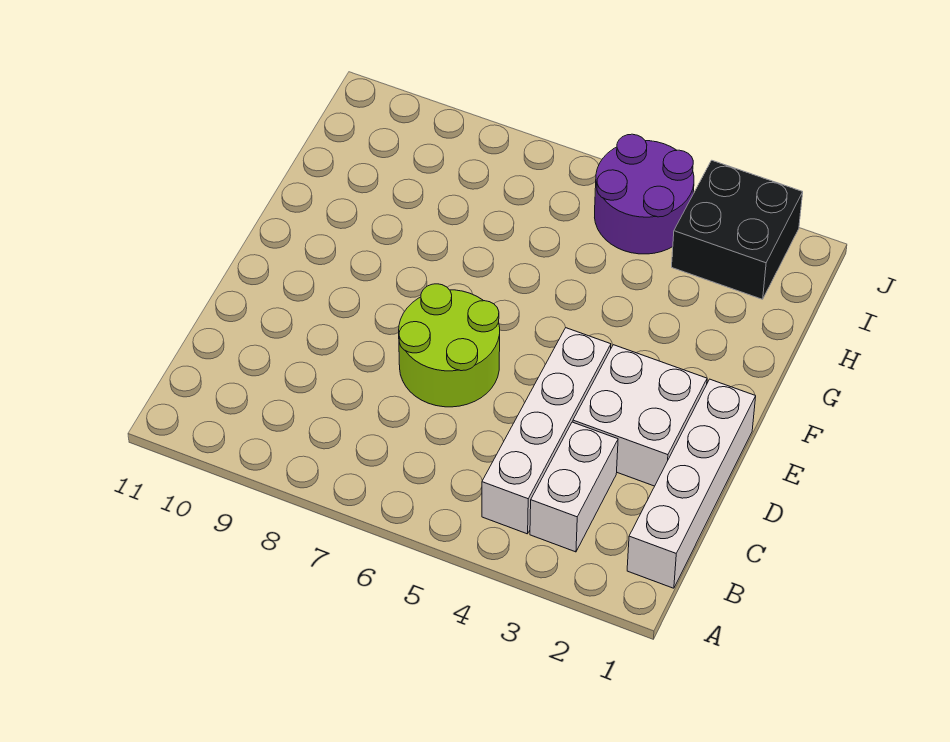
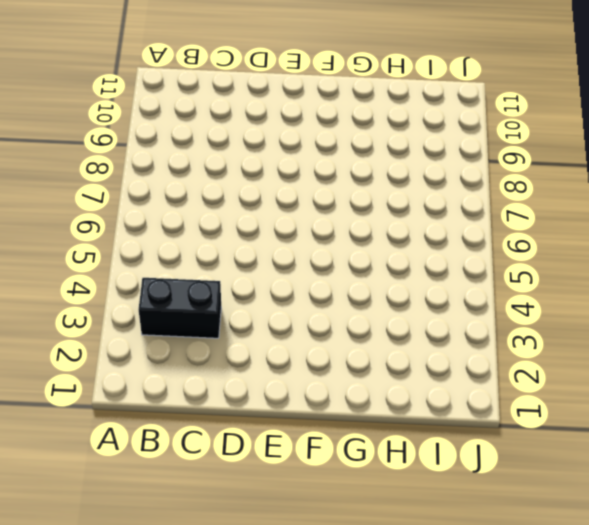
black brick B3:C3 level 1 -> white brick B3:C3 level 1
none -> white brick B1:E1 level 1
none -> white brick B4:E4 level 1

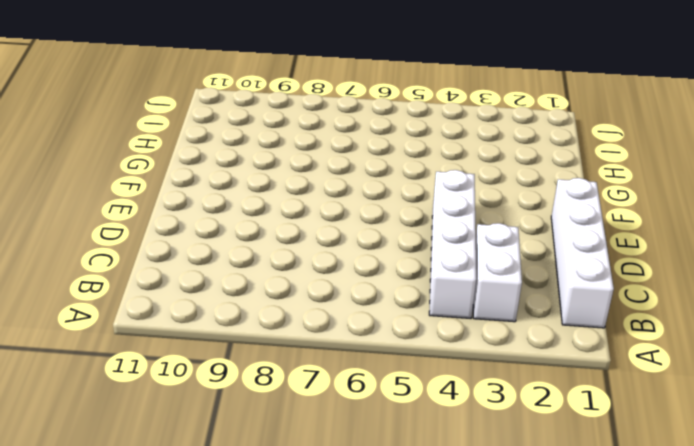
none -> white brick D2:E3 level 1
none -> lime round brick D6:E7 level 1

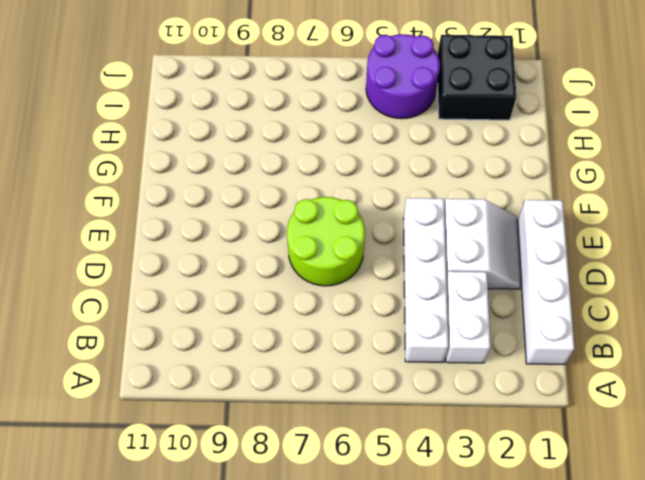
white slope D2:E3 level 1 top 3 -> white brick D2:E3 level 1

